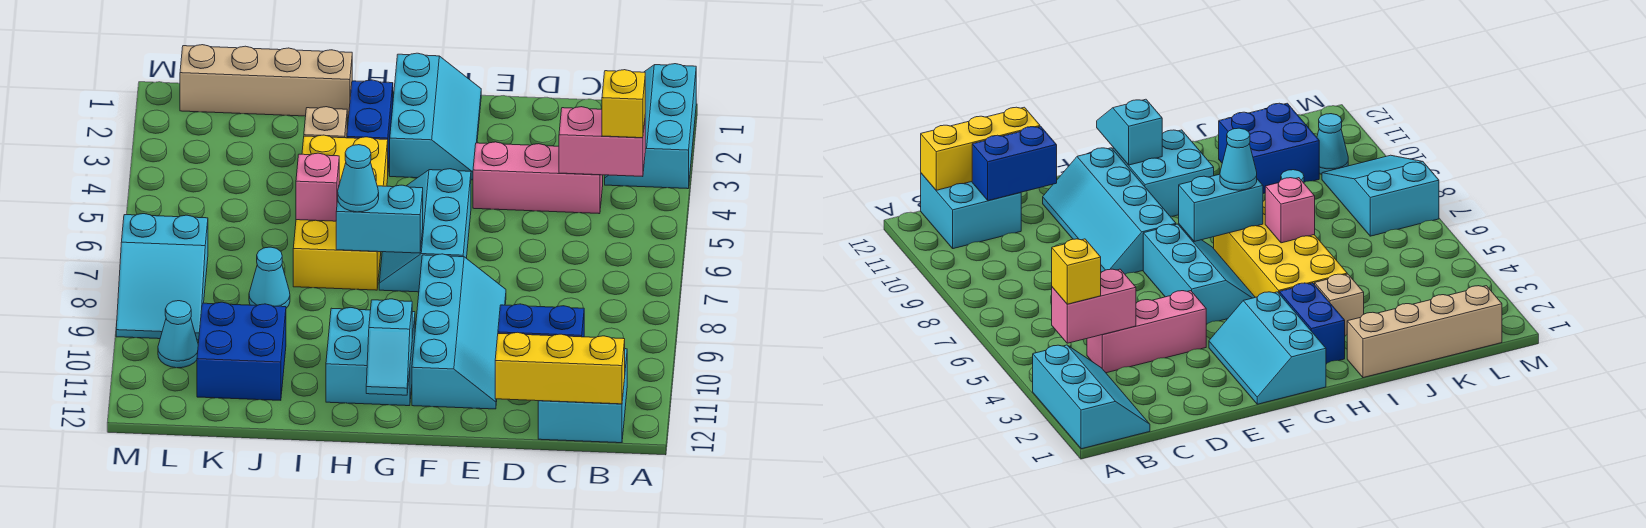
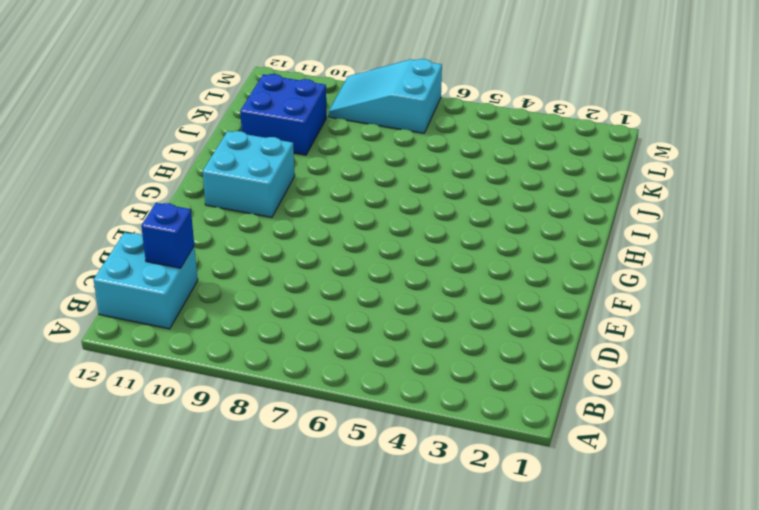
blue brick C11 level 2 -> blue brick C11:D11 level 2
none -> cyan slope A1:B3 level 1 top A
none -> pink brick C4:E4 level 1
none -> cyan slope E8:F11 level 1 top F

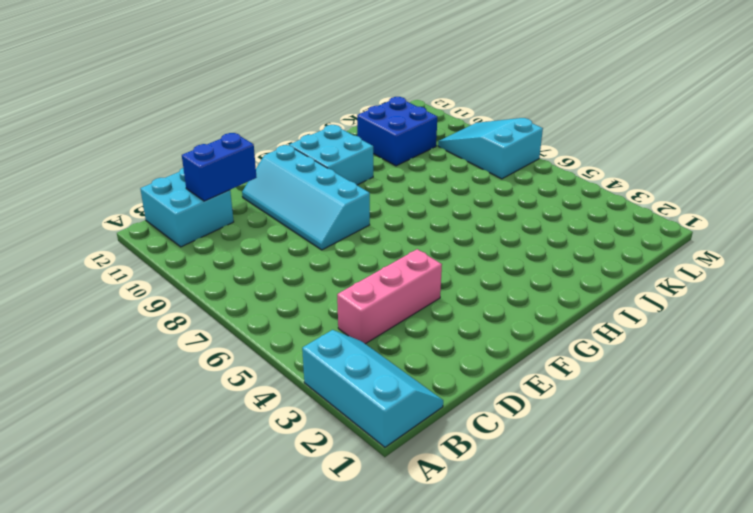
none -> cyan slope F1:G3 level 1 top G
none -> cyan slope F5:G7 level 1 top F
none -> blue brick H2:H3 level 1

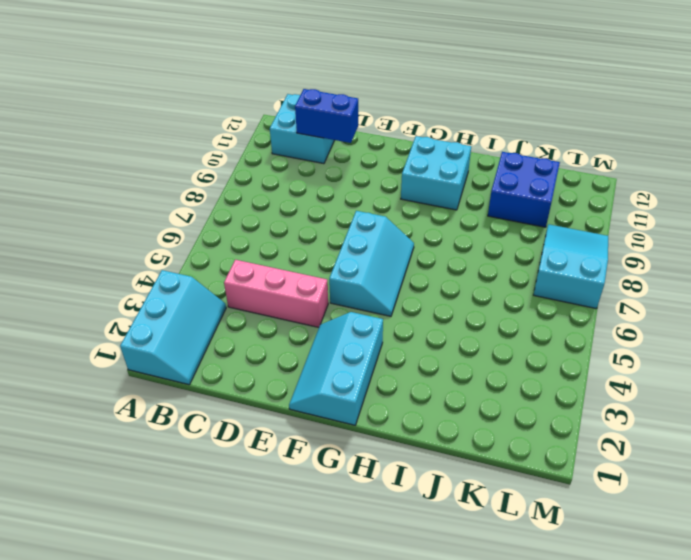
none -> cyan slope E8:F11 level 1 top F
none -> blue brick H2:H3 level 1
none -> yellow brick H4:I7 level 1

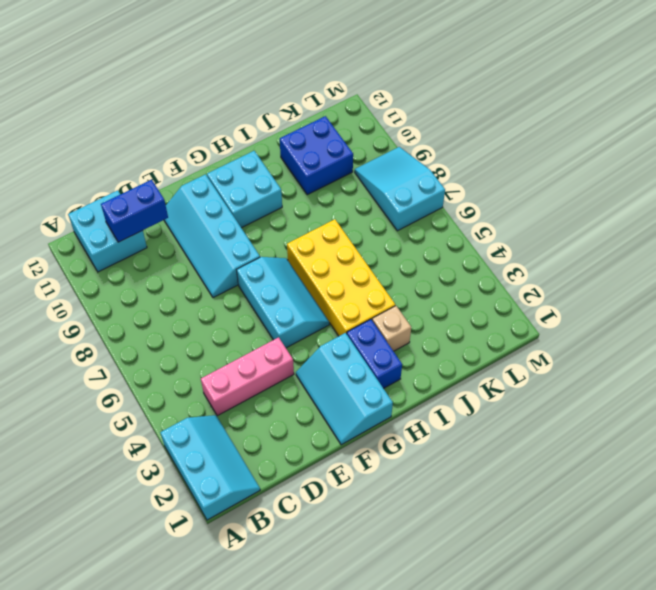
none -> tan brick I1:L1 level 1
none -> cyan cone J8 level 1
none -> cyan cone L10 level 1

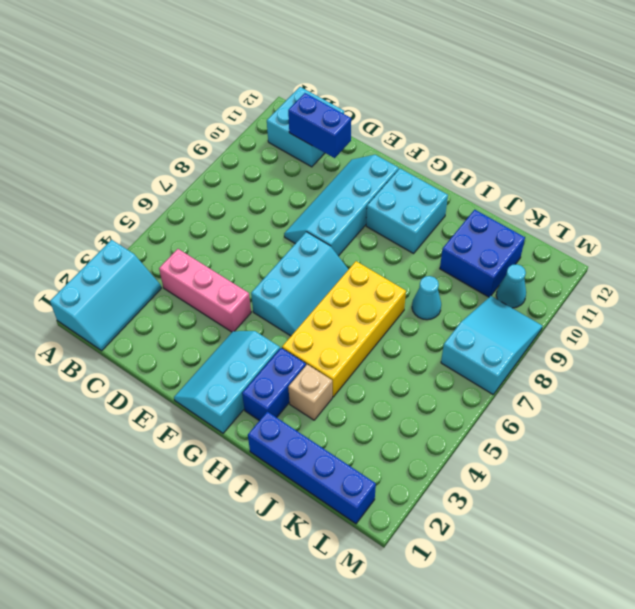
blue brick I1:L1 level 1 -> tan brick I1:L1 level 1
none -> pink brick B4:C4 level 2
none -> yellow brick B12:D12 level 2
none -> cyan brick G7:H7 level 2

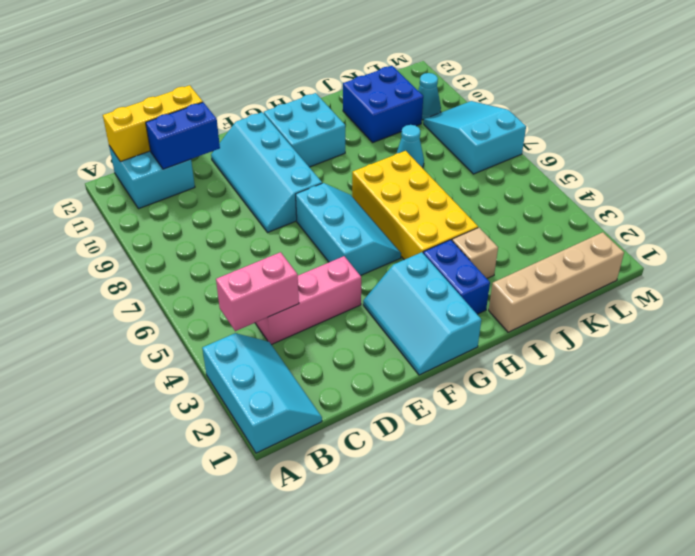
none -> cyan brick G7:H7 level 2
none -> cyan slope G11:G12 level 2 top 11
none -> pink brick I6 level 2

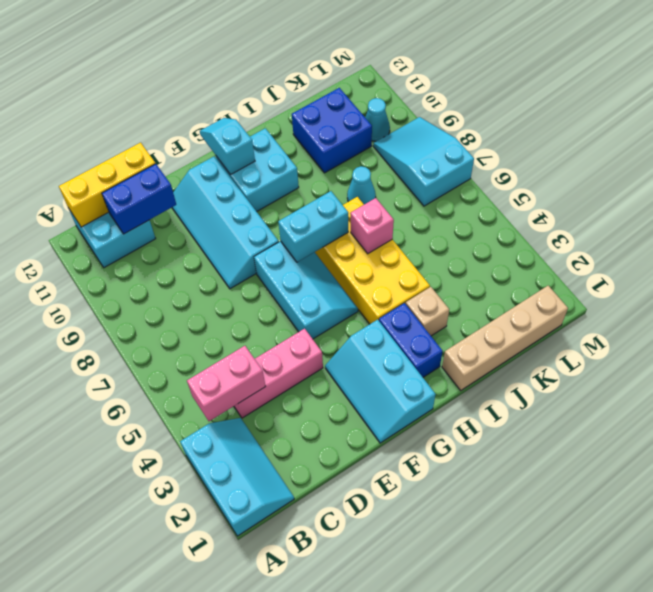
none -> yellow brick B4 level 3
none -> cyan cone H7 level 3

